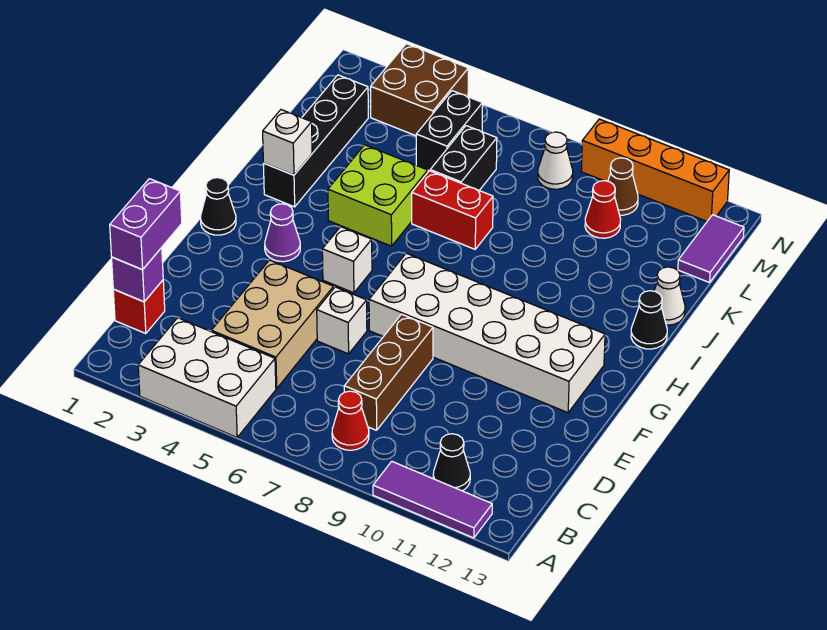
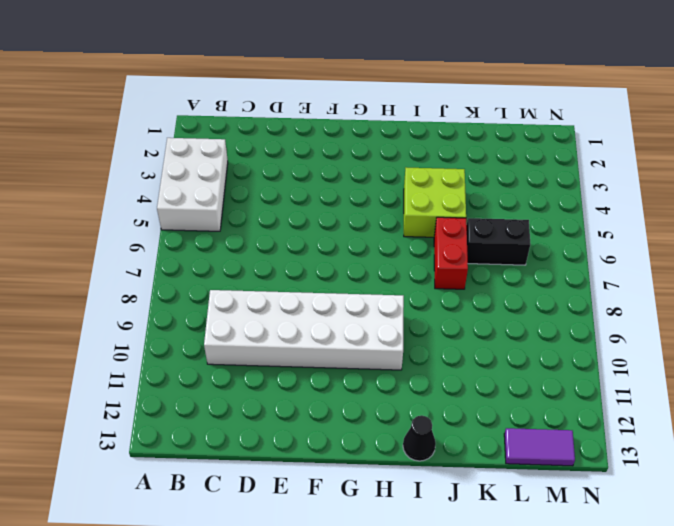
white brick C9:H10 level 1 -> white brick F7:G12 level 1
none -> purple tile A10:A12 level 1
none -> red cone B8 level 1
none -> black cone B11 level 1

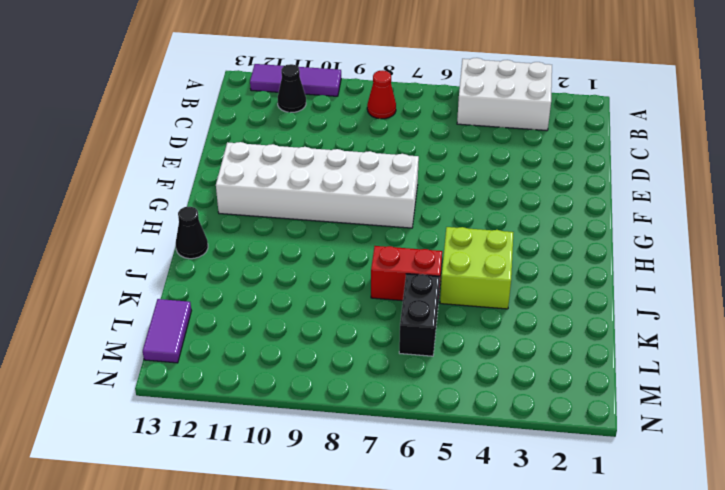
none -> red brick C1 level 1
none -> tan brick C4:E5 level 1
none -> brown brick C8:E8 level 1

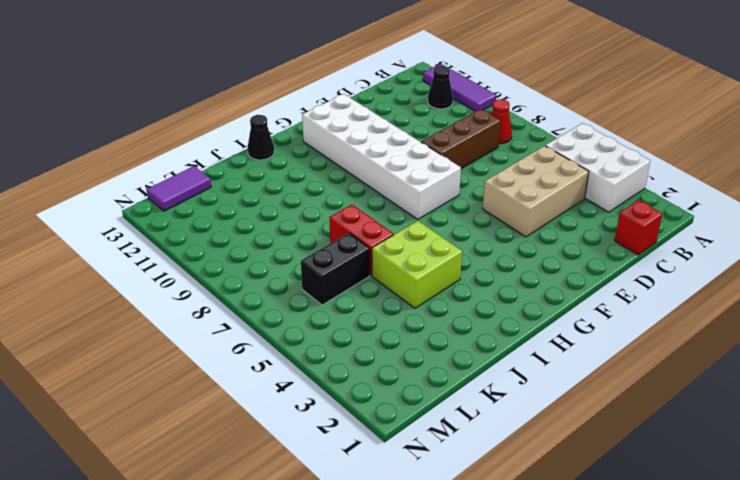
none -> white brick E6 level 1
none -> black cone G1 level 1
none -> purple cone G3 level 1

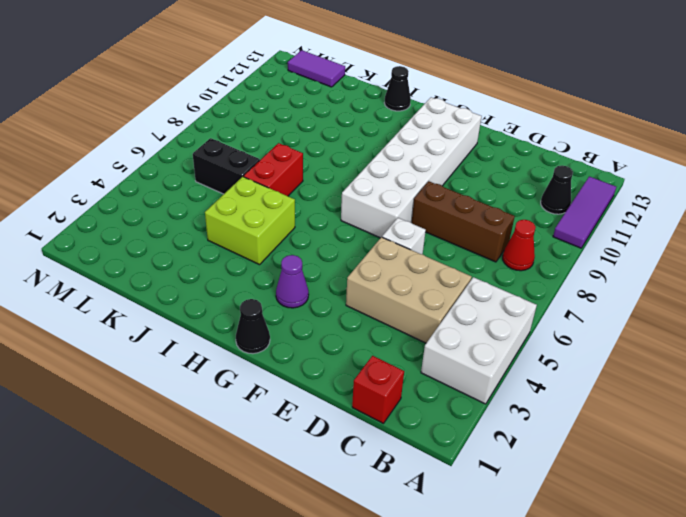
none -> white brick G5 level 1
none -> black brick I2:L2 level 1
none -> white cone J13 level 1

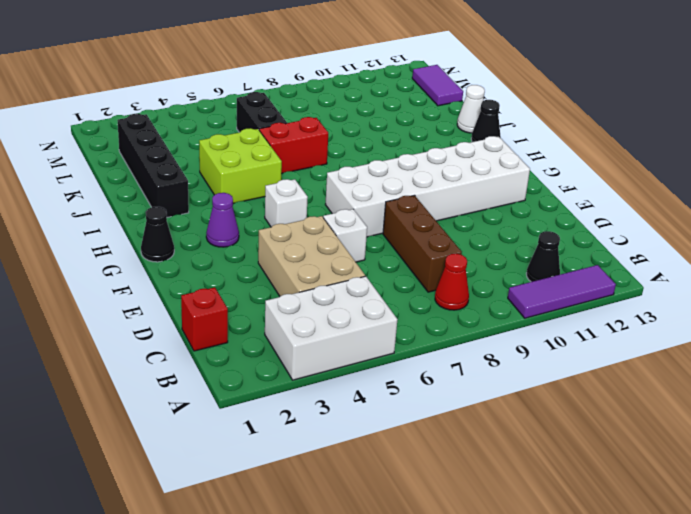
none -> black brick L5:M5 level 1
none -> red cone L10 level 1
none -> brown brick M3:N4 level 1

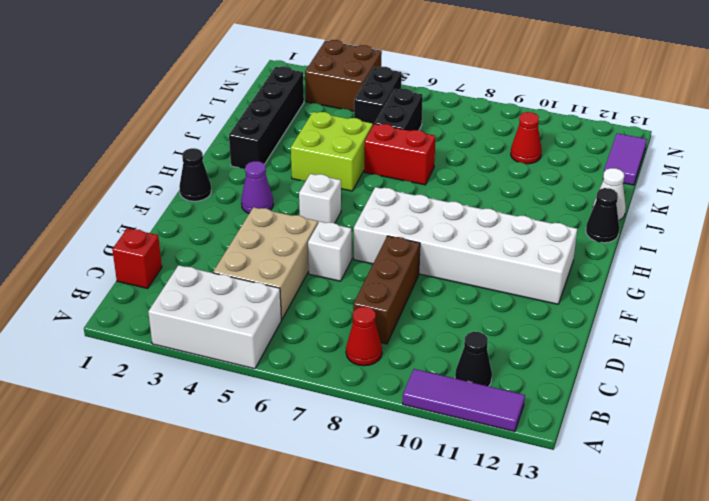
none -> white cone M8 level 1
none -> brown cone M10 level 1
none -> orange brick N9:N12 level 1

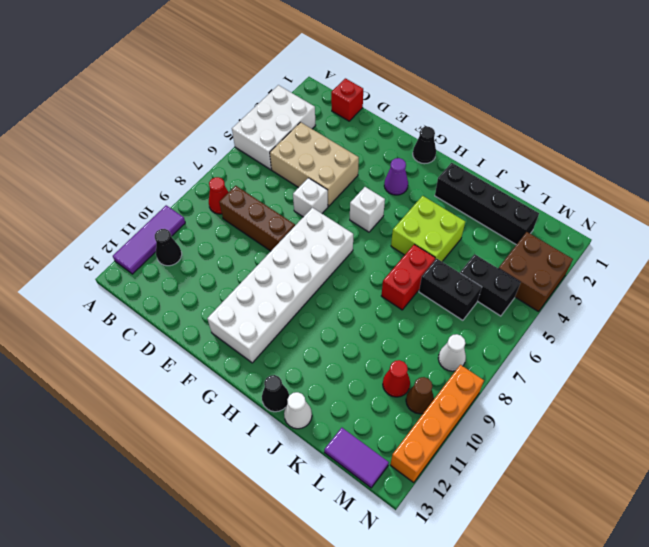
none -> purple brick C1 level 2
none -> white brick I2 level 2
none -> purple brick C1:D1 level 3

